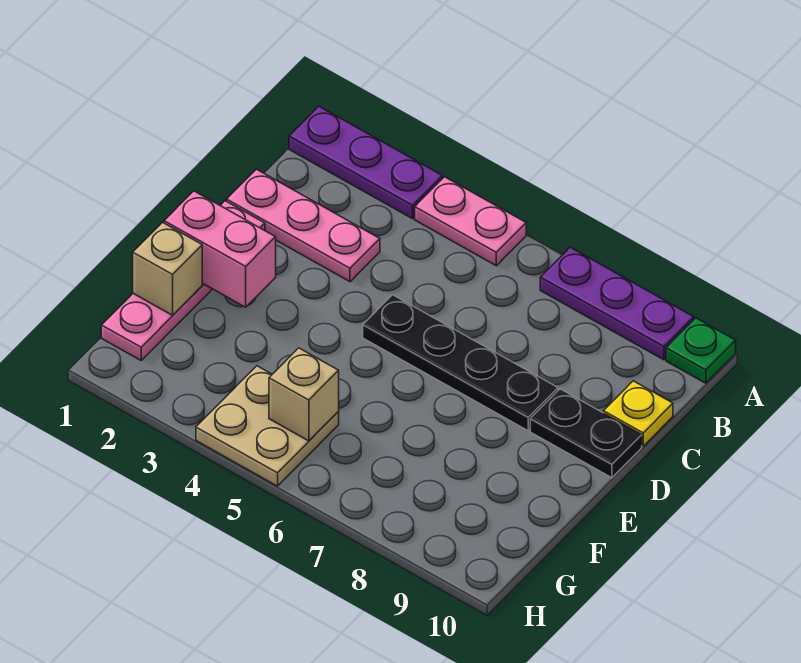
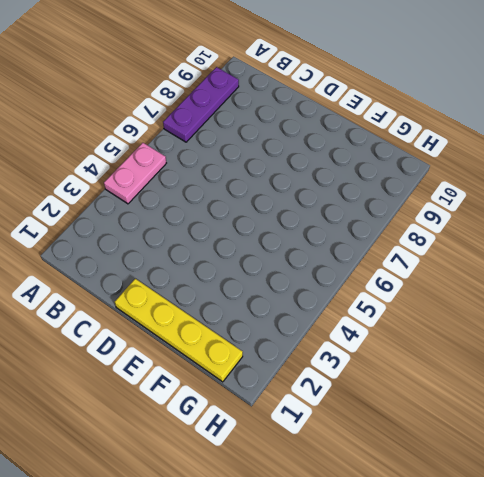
yellow plate D1:G1 level 1 -> pink plate D1:G1 level 1
none -> purple plate A1:A3 level 1
none -> green plate A10 level 1
none -> pink plate C1:C3 level 1

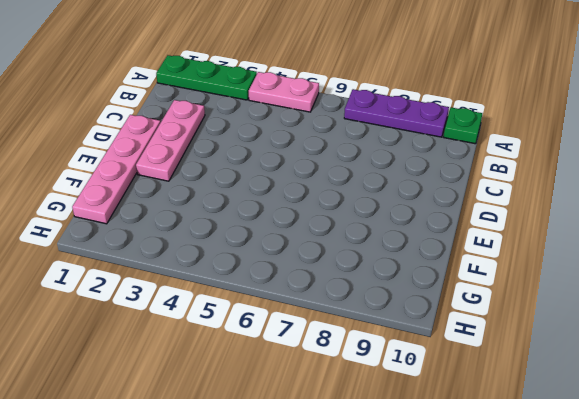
green plate A1:A3 level 1 -> purple plate A1:A3 level 1
pink plate C2:E2 level 1 -> pink plate C1:C3 level 1
none -> yellow plate C10 level 1
none -> black plate D5:D8 level 1
none -> black plate D9:D10 level 1

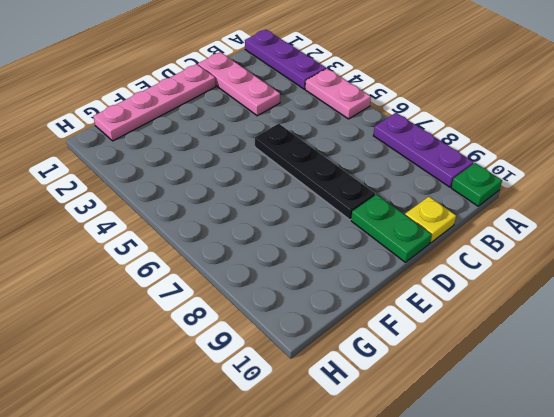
green plate D9:D10 level 1 -> black plate D9:D10 level 1
none -> tan plate G4:H5 level 1
none -> pink brick E1:E2 level 2
none -> tan brick F1 level 2

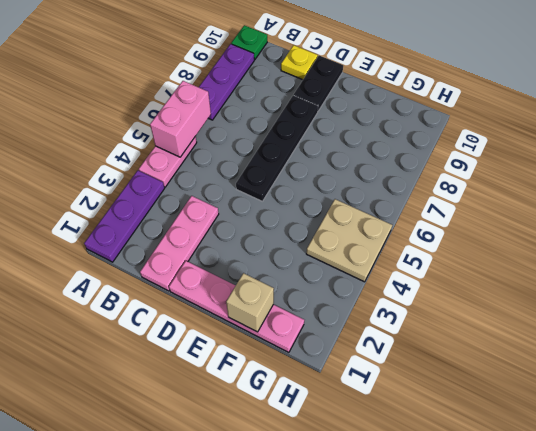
pink brick A5:A6 level 2 -> pink brick E1:E2 level 2
none -> tan brick G5 level 2

